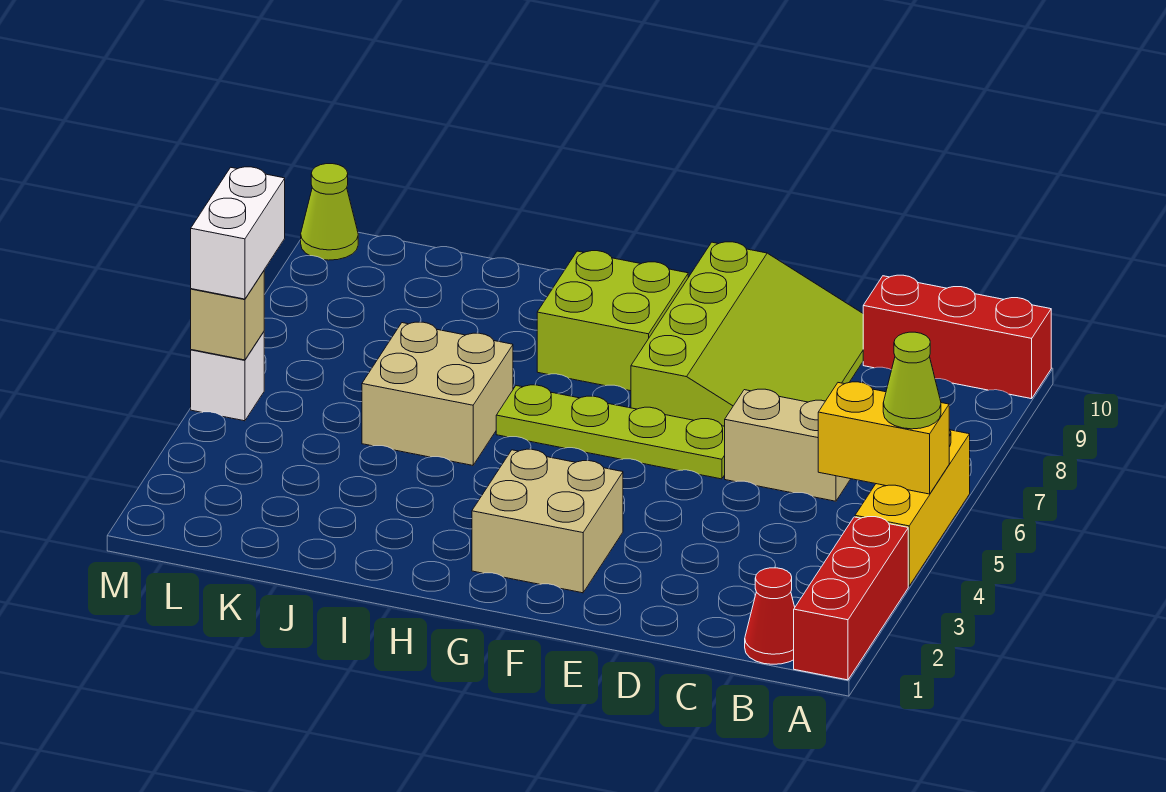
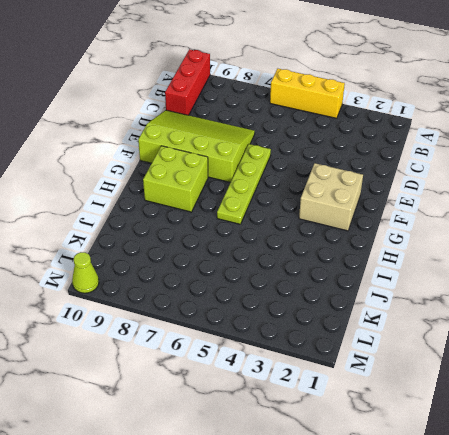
none -> red brick A1:A3 level 1
none -> red cone B1 level 1
none -> tan brick C6:D6 level 1

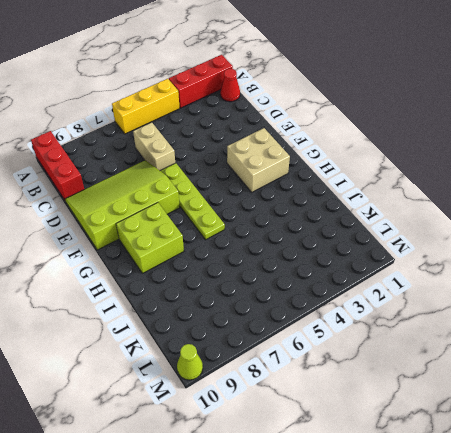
none -> tan brick I5:J6 level 1
none -> white brick M5 level 1
none -> yellow brick A5:B5 level 2

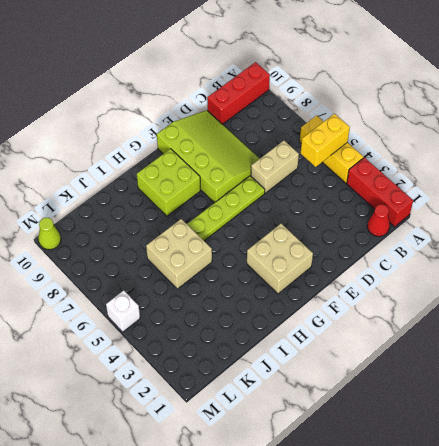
none -> tan brick M5 level 2
none -> lime cone A5 level 3
none -> white brick M5:M6 level 3

